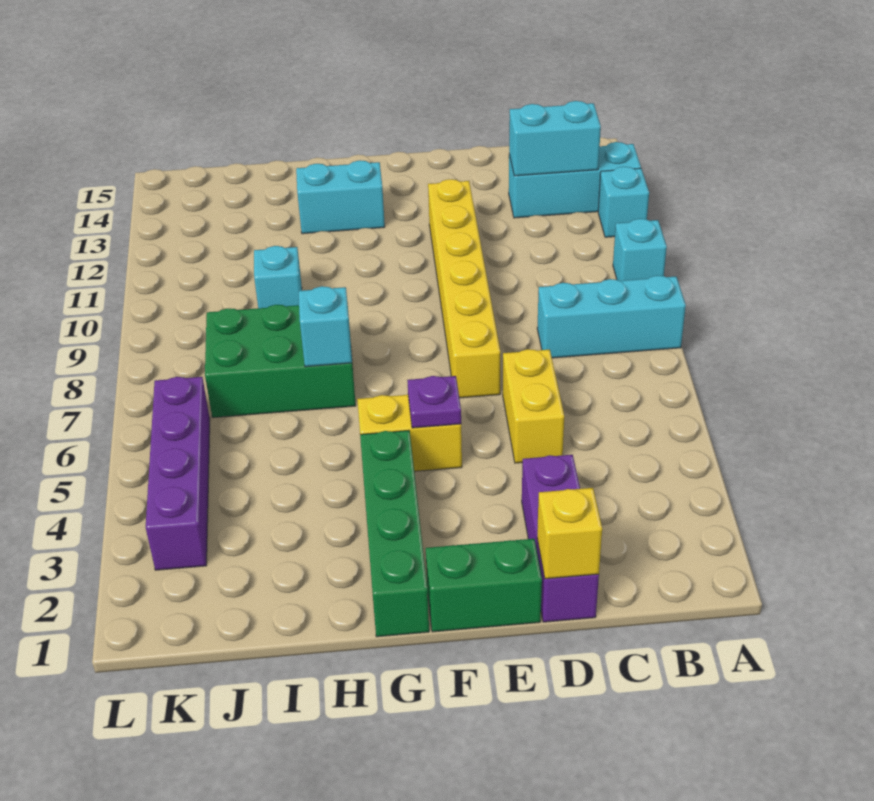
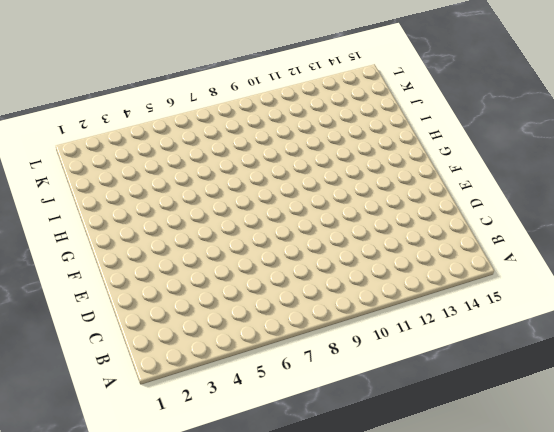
none -> cyan brick A8:C8 level 1
none -> cyan brick A10 level 1
none -> cyan brick A12 level 1

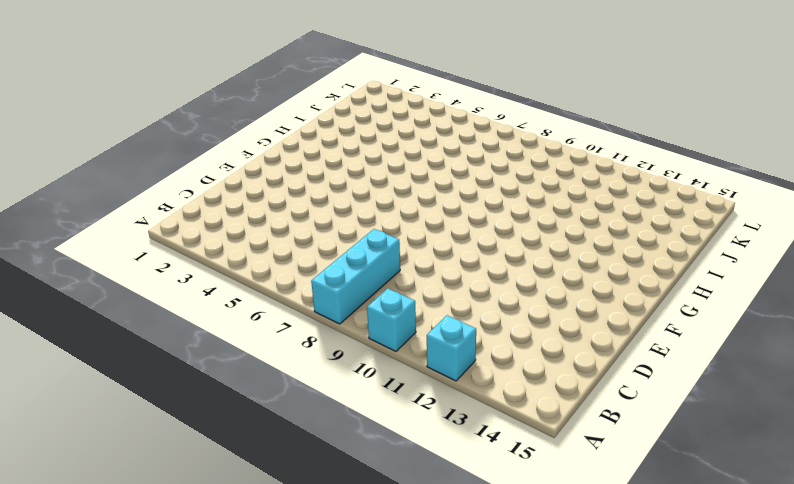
none -> cyan brick A13:C13 level 1
none -> purple brick D1:D3 level 1
none -> yellow brick D5:D6 level 1

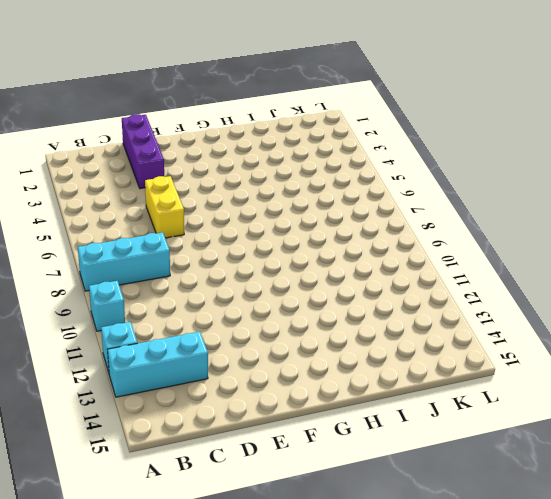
none -> green brick E1:F1 level 1
none -> yellow brick E7:E12 level 1
none -> yellow brick F5:G5 level 1

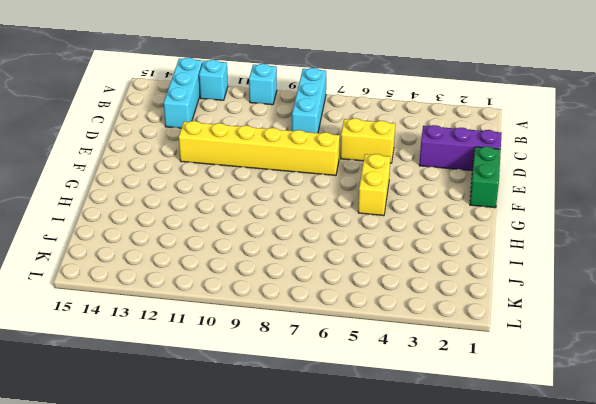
none -> green brick G1:G4 level 1
none -> cyan brick G13:H13 level 1
none -> green brick H7:J8 level 1

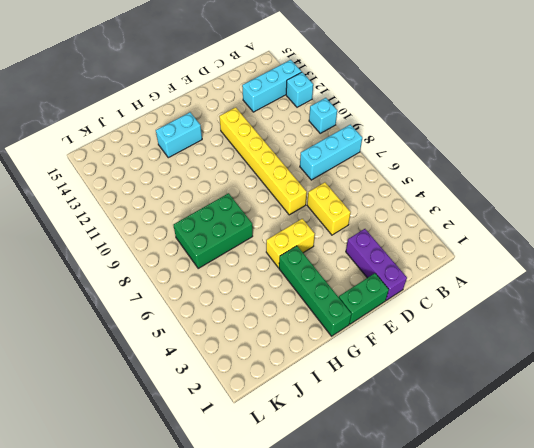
none -> cyan brick I10 level 1
none -> purple brick K3:K6 level 1
none -> cyan brick B13:C13 level 2

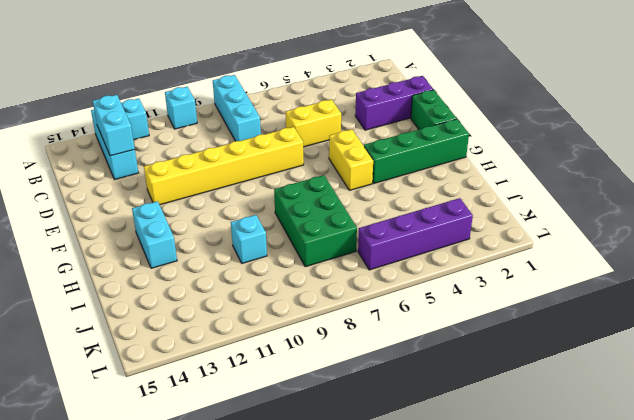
none -> yellow brick D1 level 2
none -> purple plate F5 level 2
none -> cyan brick H7 level 2

